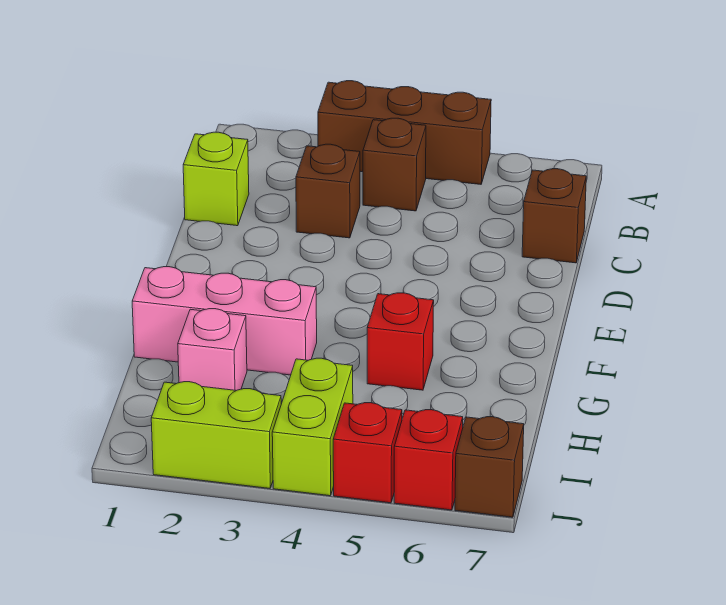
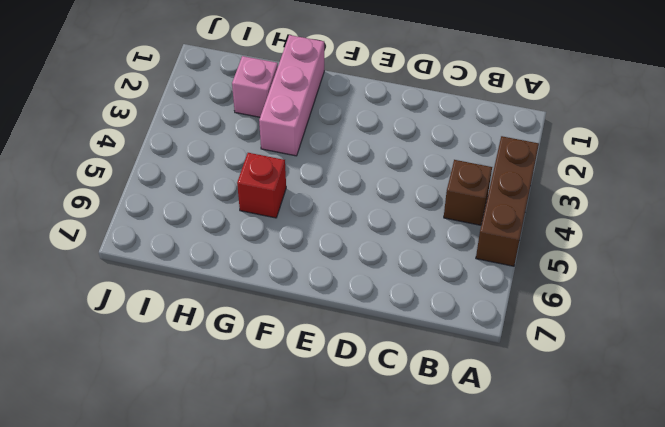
none -> lime brick C1 level 1
none -> brown brick C3 level 1
none -> brown brick C7 level 1

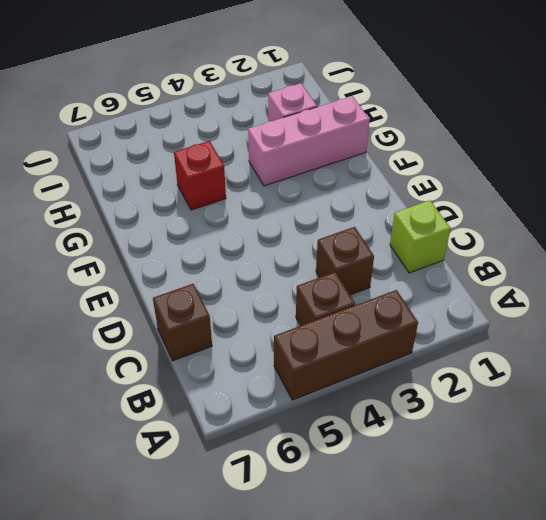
none -> lime brick I4:J4 level 1
none -> lime brick J2:J3 level 1
none -> red brick J5 level 1

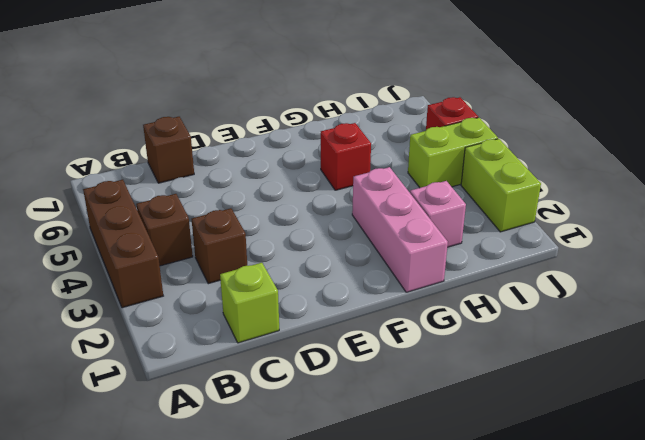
none -> red brick J6 level 1
none -> brown brick J7 level 1

